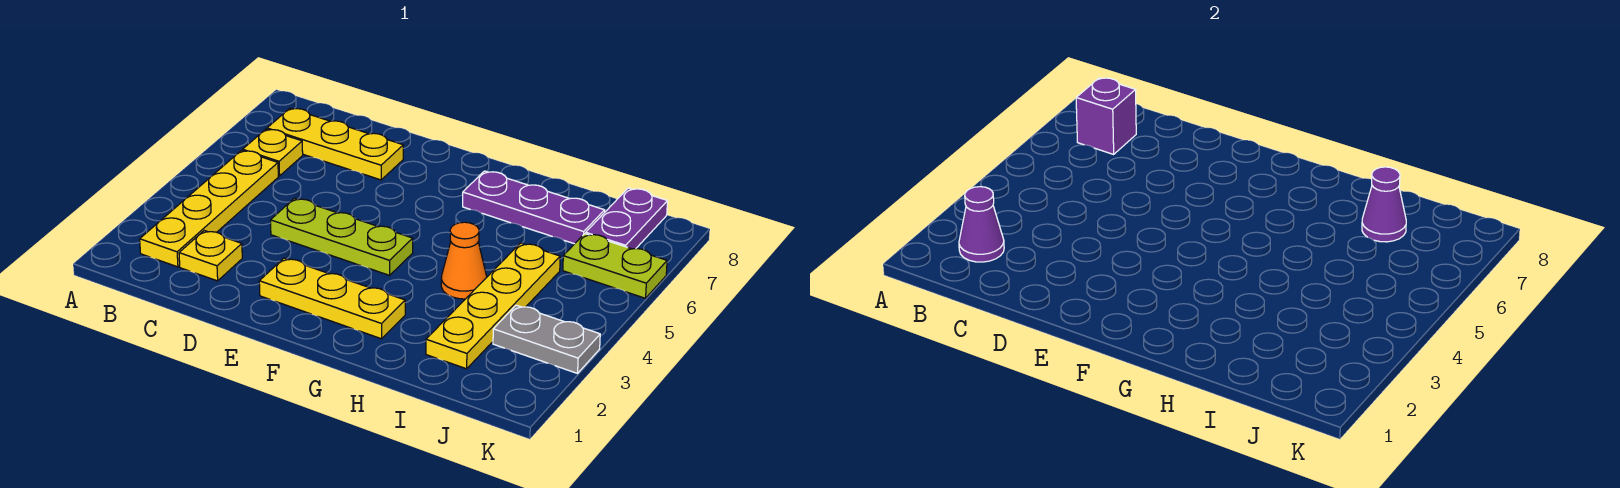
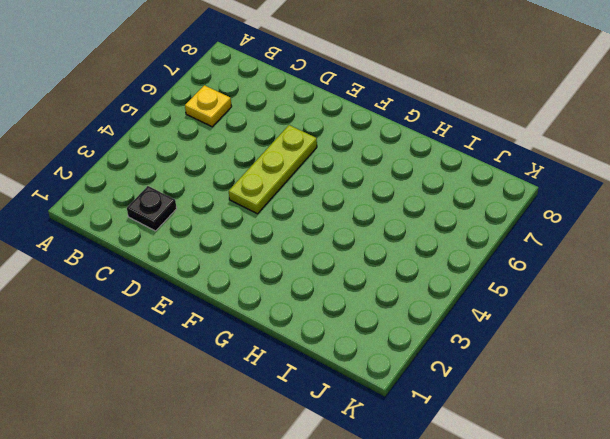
black plate C2 level 1 -> yellow plate C2 level 1
lime plate E4:E6 level 1 -> lime plate D4:F4 level 1
none -> yellow plate B2:B5 level 1
none -> yellow plate B7:D7 level 1
none -> yellow plate E2:G2 level 1

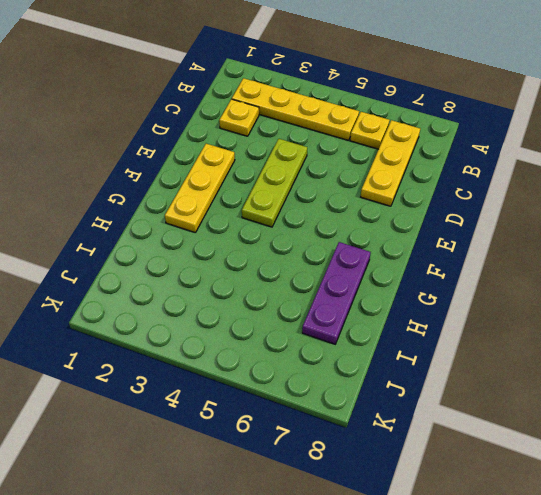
none -> orange cone H4 level 1
none -> yellow plate I2:I5 level 1
none -> grey plate J3:K3 level 1

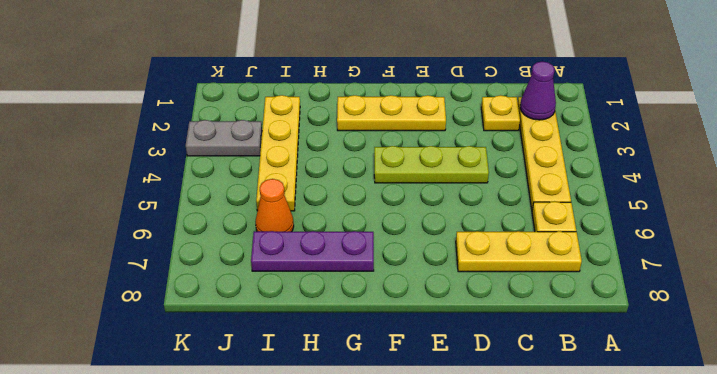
orange cone I6 level 1 -> orange cone H4 level 1
none -> lime plate J6:K6 level 1
none -> purple plate J7:J8 level 1
none -> purple brick B7 level 2

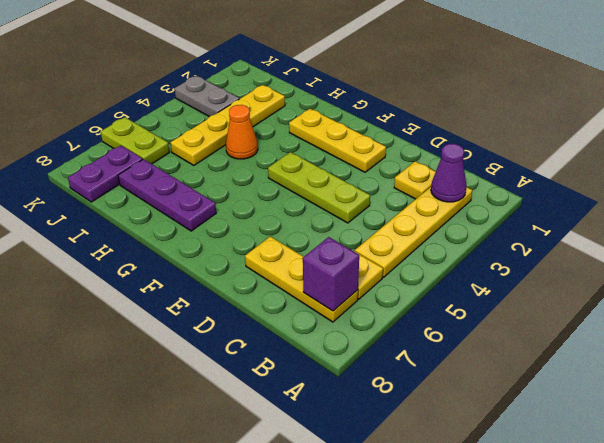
none -> purple cone I7 level 2

